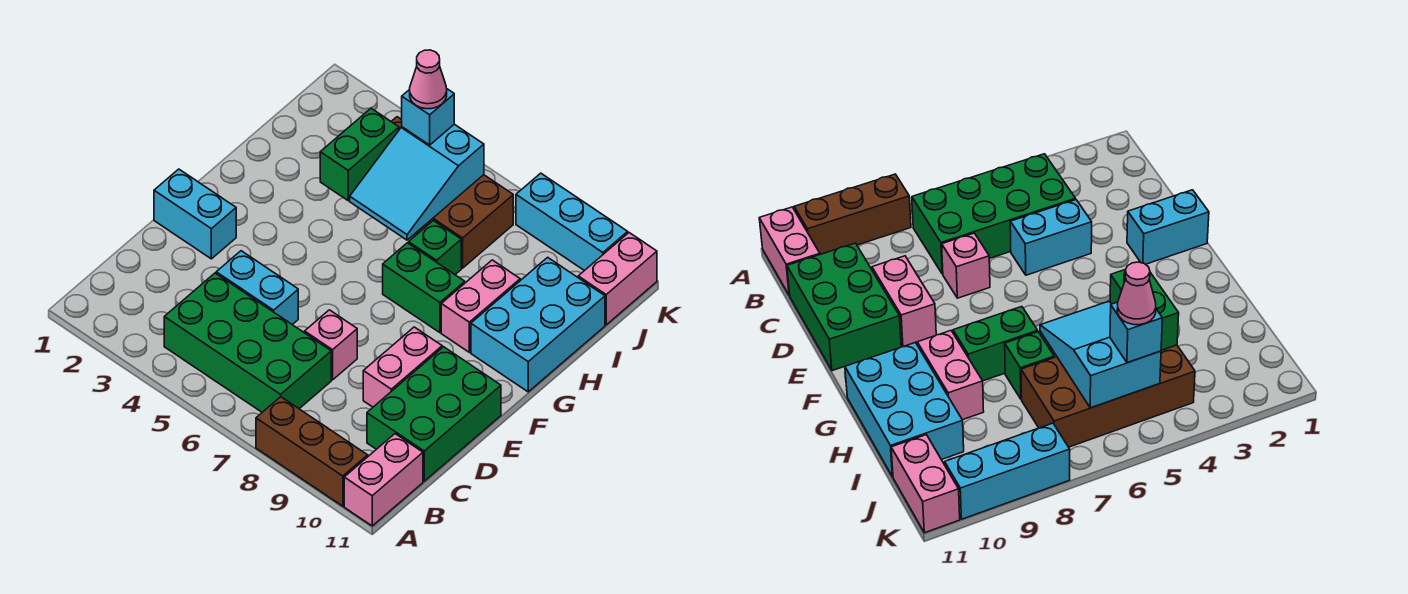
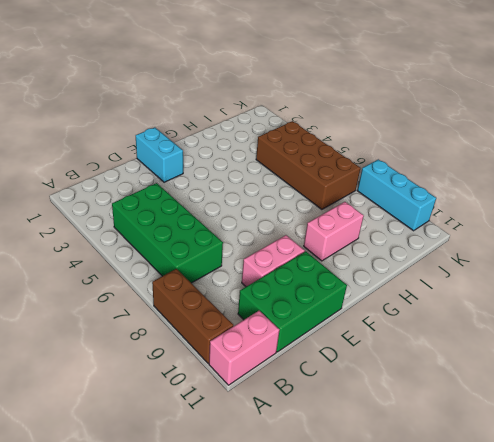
none -> cyan brick D4:D5 level 1
none -> pink brick D7 level 1
none -> green brick G7:G8 level 1

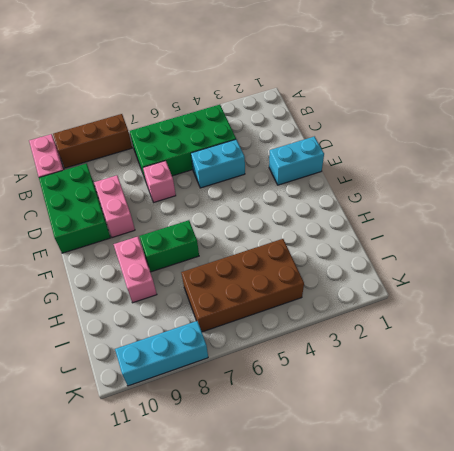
none -> cyan brick G10:I11 level 1
none -> green brick H7 level 1
none -> pink brick J11:K11 level 1

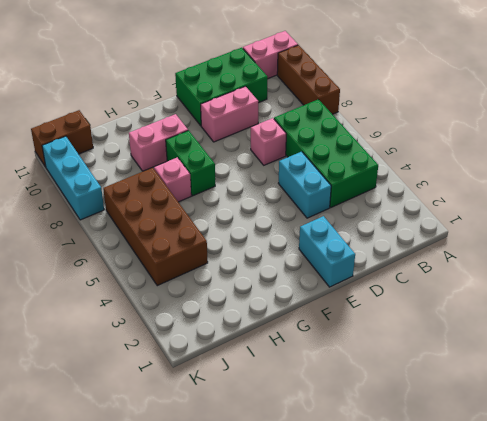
pink brick H7 level 1 -> green brick H7 level 1
brown brick J11:K11 level 1 -> pink brick J11:K11 level 1
none -> cyan brick G10:I11 level 1
none -> green brick H4:I4 level 2
none -> cyan slope H5:J6 level 2 top J

